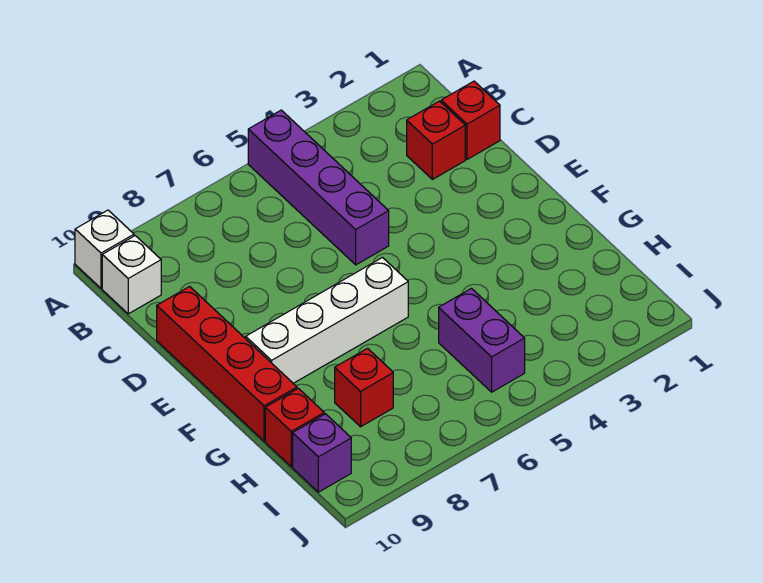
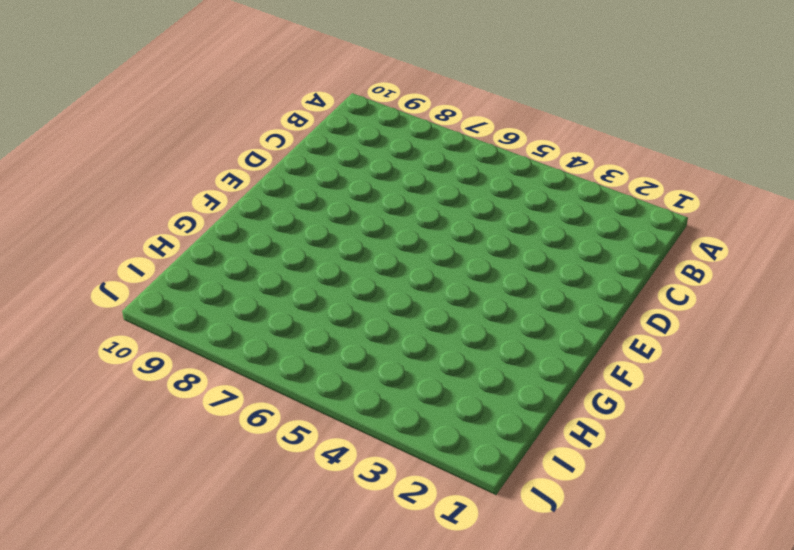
none -> purple brick A5:D5 level 1
none -> white brick A10 level 1

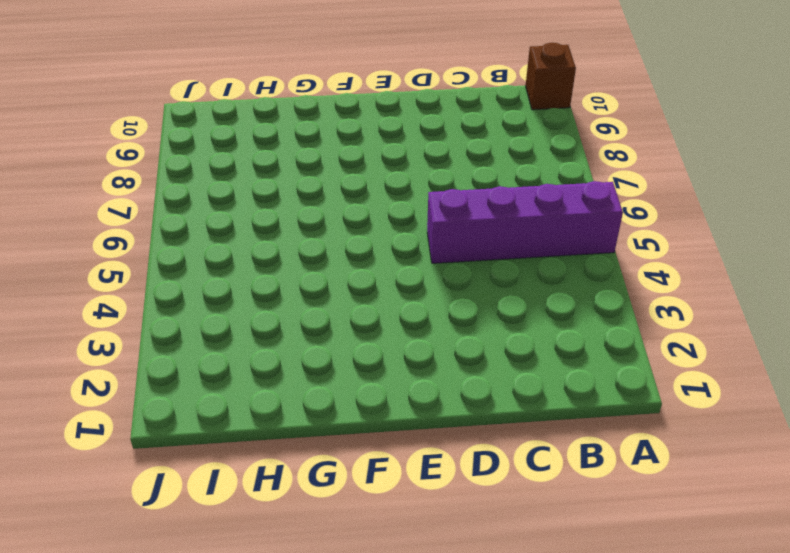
brown brick A10 level 1 -> white brick A10 level 1
none -> white brick B10 level 1
none -> red brick C1 level 1

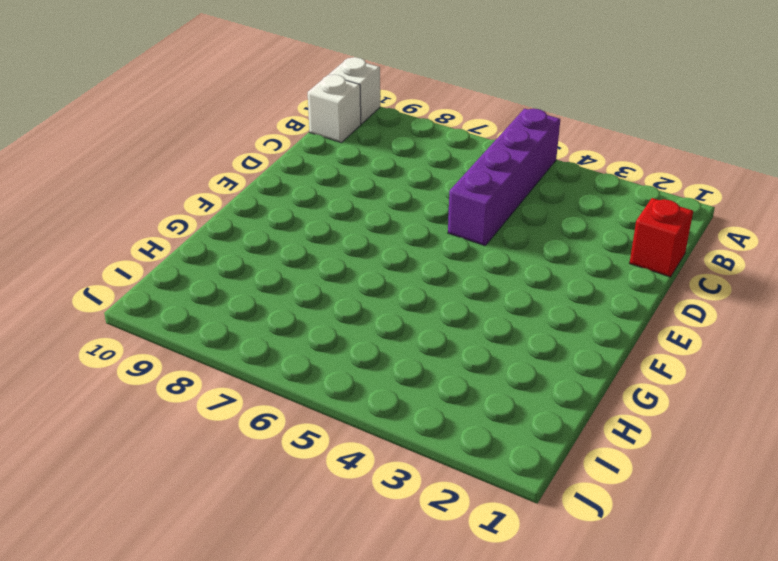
none -> red brick C2 level 1
none -> red brick D10:G10 level 1

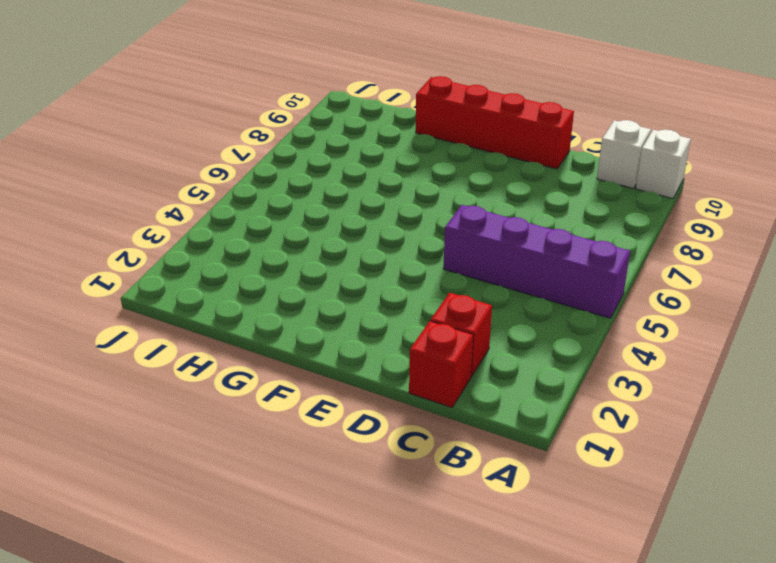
none -> white brick F6:F9 level 1
none -> purple brick H5:I5 level 1

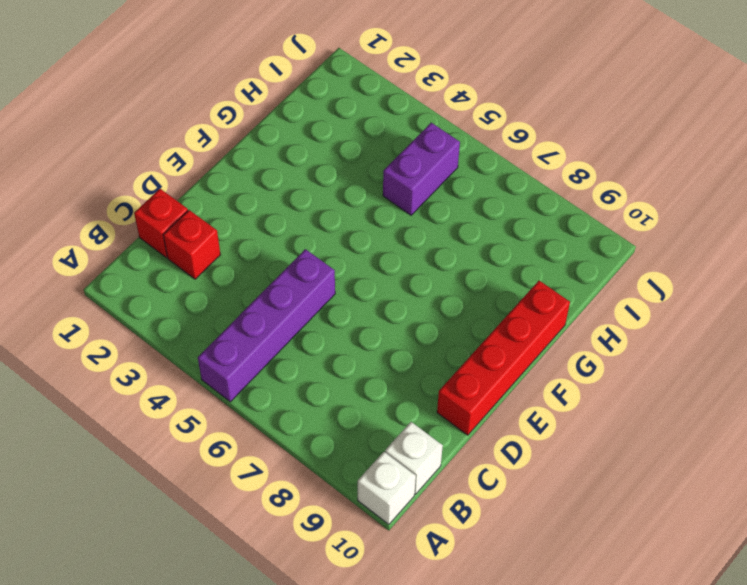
none -> white brick F6:F9 level 1
none -> red brick H8 level 1

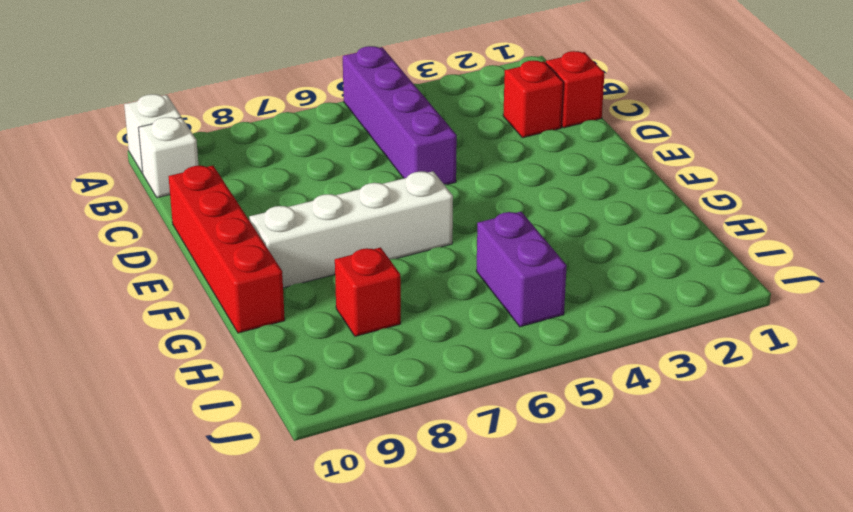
none -> red brick H10 level 1
none -> purple brick I10 level 1

